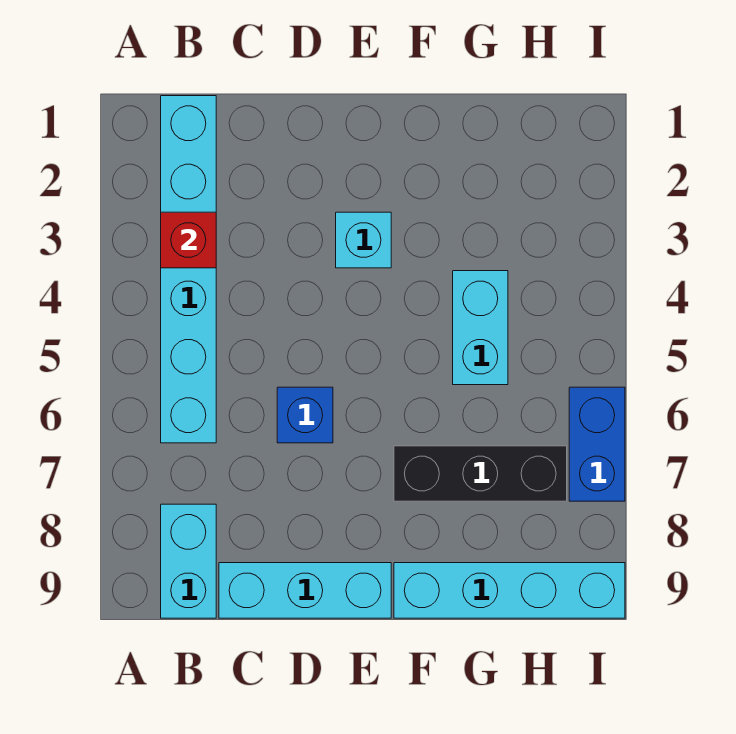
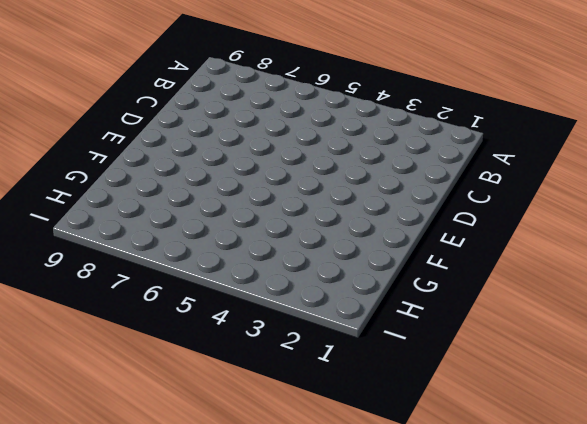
none -> cyan brick B1:B6 level 1
none -> cyan brick B8:B9 level 1

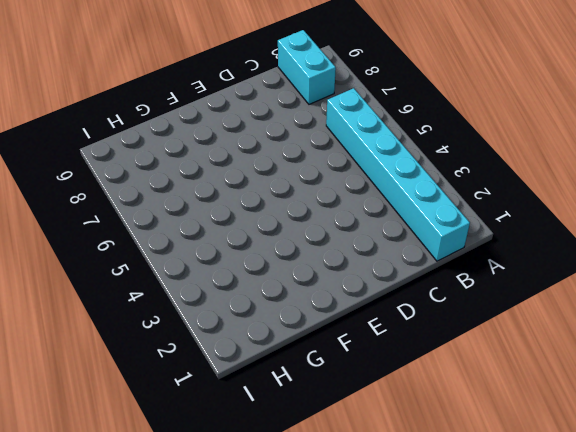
none -> cyan brick C9:E9 level 1
none -> blue brick D6 level 1

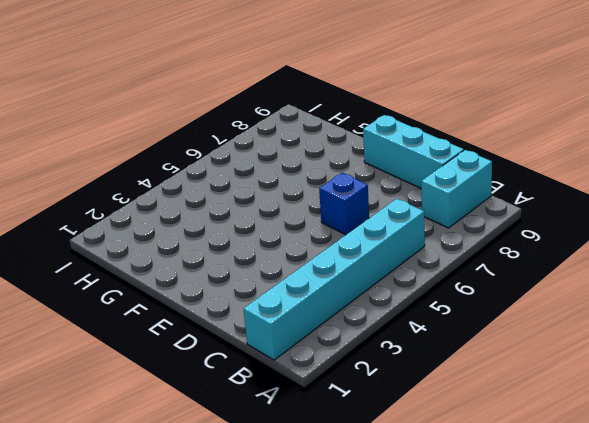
none -> cyan brick E3 level 1
none -> black brick F7:H7 level 1

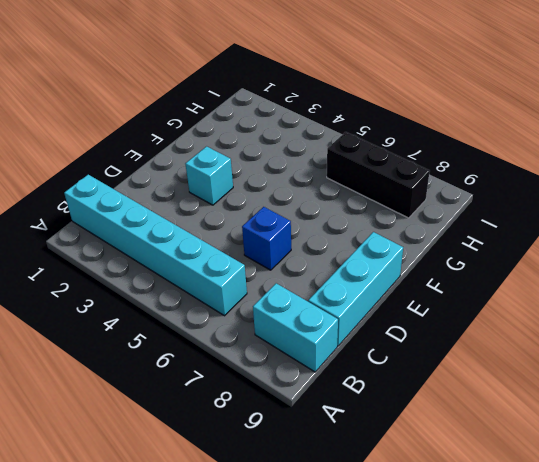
black brick H6:H8 level 1 -> black brick F7:H7 level 1
none -> cyan brick F9:I9 level 1
none -> cyan brick G4:G5 level 1

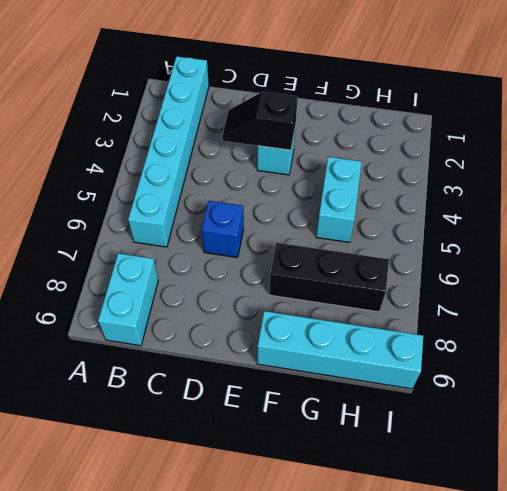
black slope D3:E3 level 2 top E -> none
none -> cyan brick C9:E9 level 1
none -> blue brick I6:I7 level 1

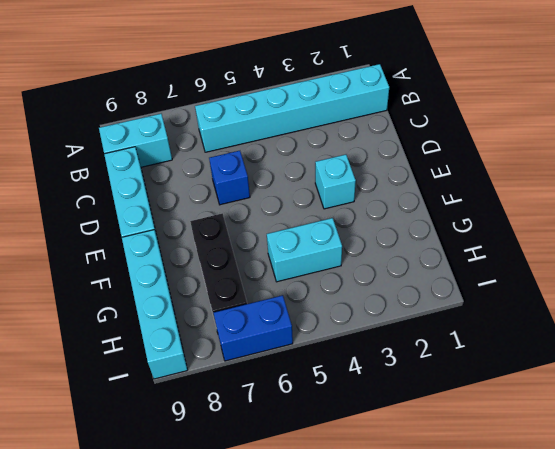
none -> red brick B3 level 2

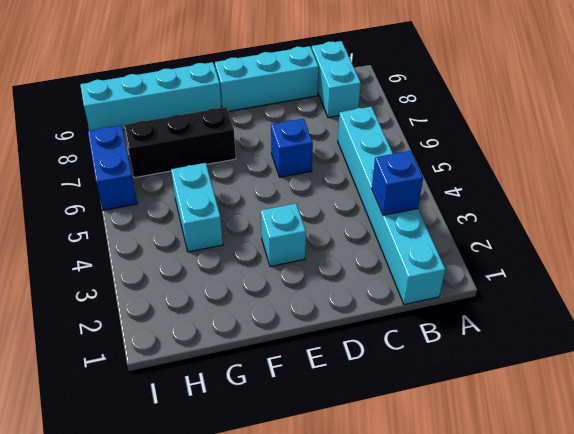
blue brick B3 level 2 -> red brick B3 level 2

